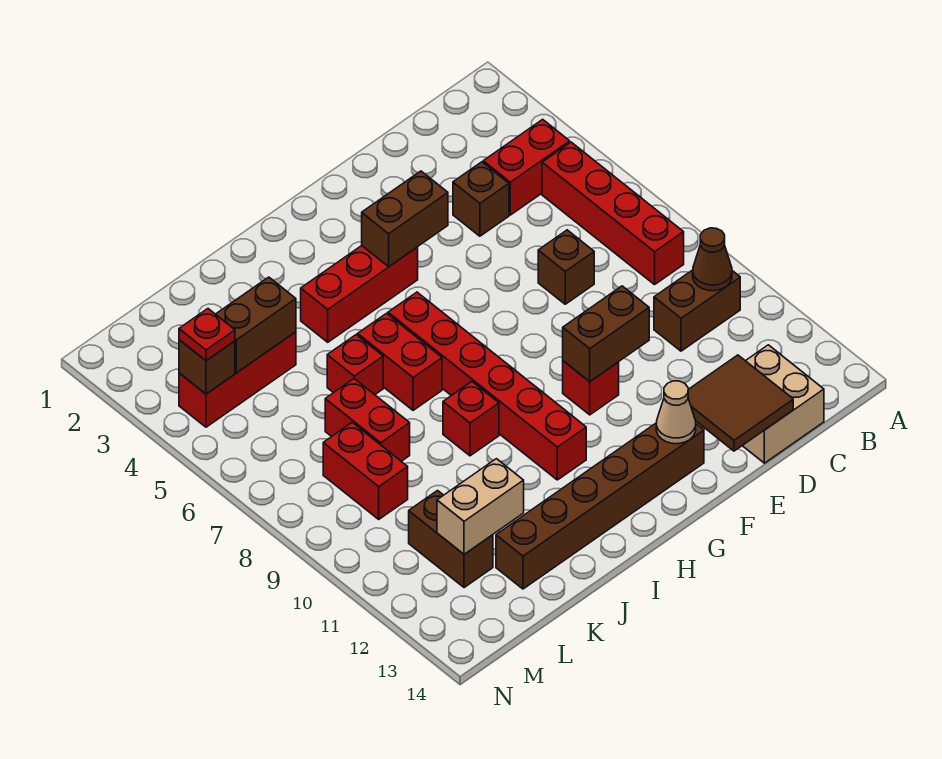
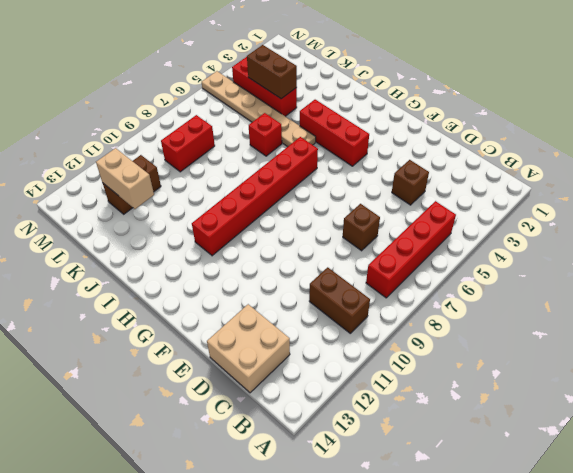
tan plate I5:N5 level 1 -> none
none -> red brick B4:C4 level 1
none -> red brick F10 level 1
none -> brown brick F13:K13 level 1

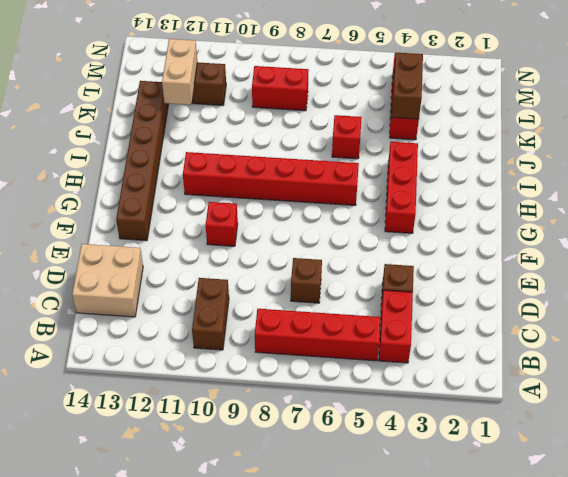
none -> red brick I6:I7 level 1
none -> red brick I9 level 1
none -> red brick K7:K8 level 1

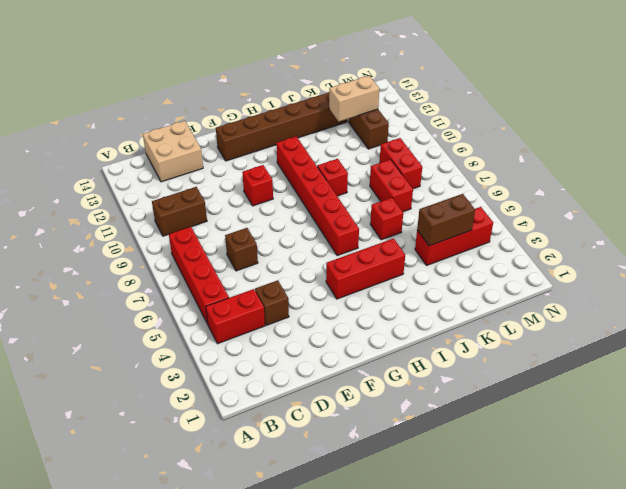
none -> red brick I6:I7 level 1
none -> brown cone B10 level 2
none -> brown tile D13:E14 level 2

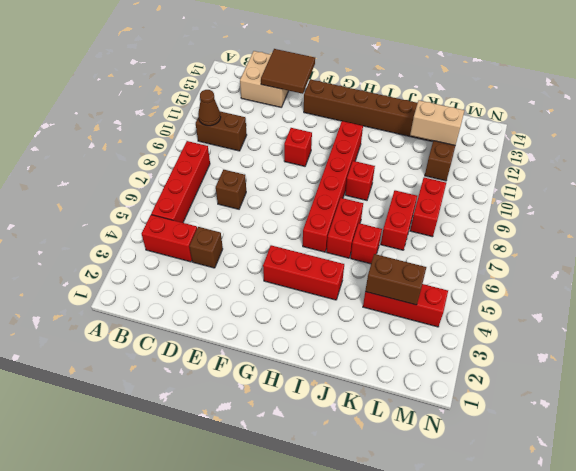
none -> brown brick E10:F10 level 2
none -> brown brick F4:G4 level 2
none -> tan cone F13 level 2

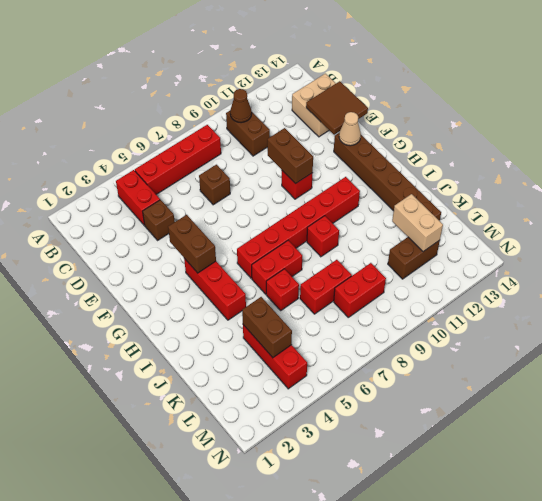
none -> brown brick M4 level 2
none -> red plate M4 level 3

